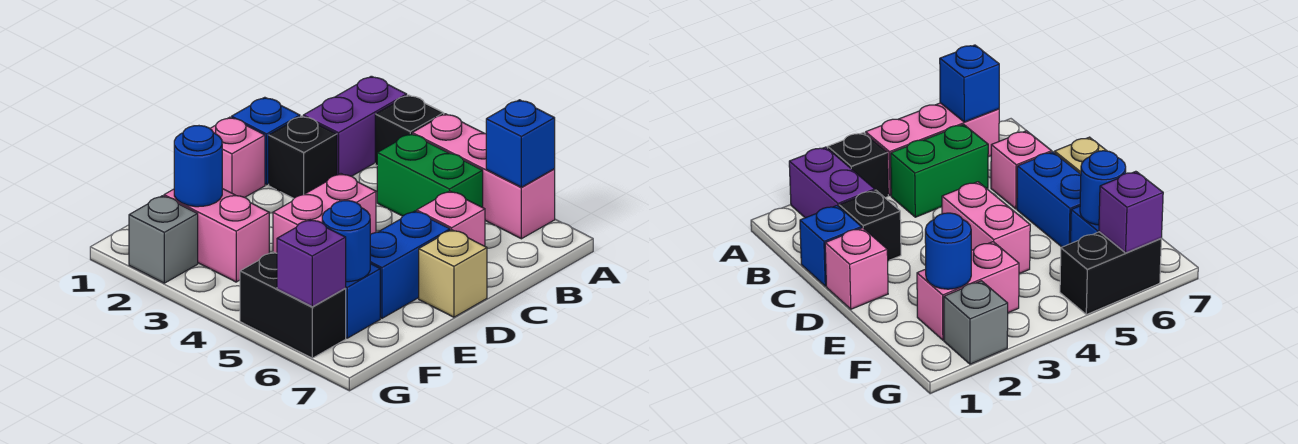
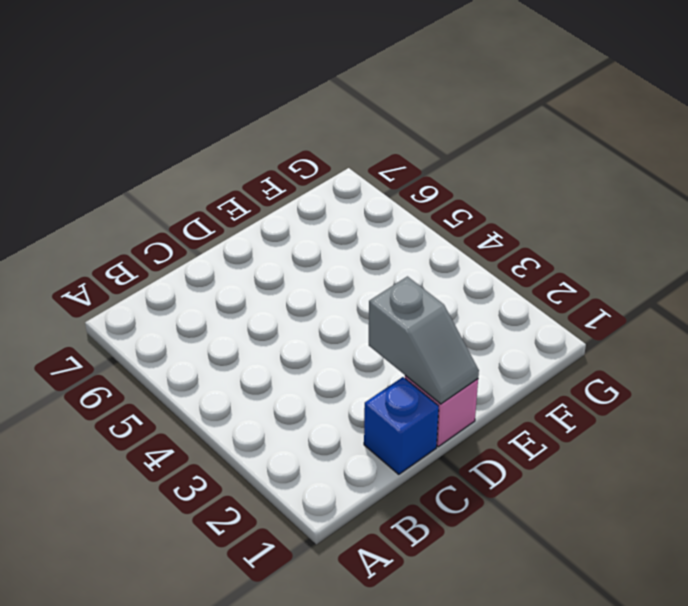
grey slope D1:D2 level 2 top 2 -> none
none -> purple brick A2:B2 level 1
none -> black brick A3 level 1
none -> pink brick A4:A6 level 1

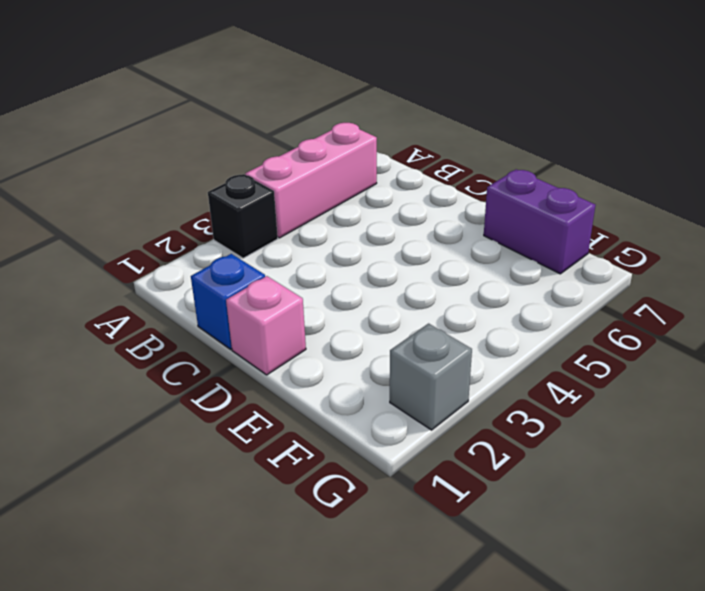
purple brick E7:F7 level 1 -> purple brick A2:B2 level 1
none -> green brick B4:B5 level 1
none -> black brick C2 level 1
none -> pink brick C6 level 1

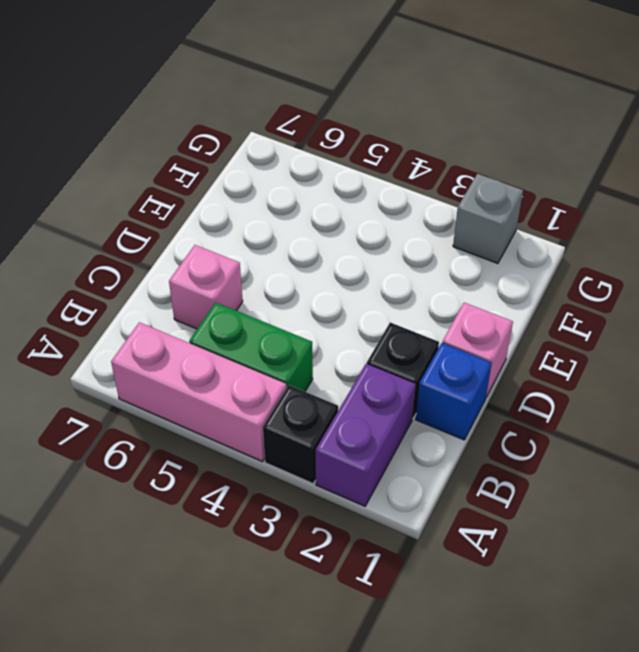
none -> pink brick D4:E4 level 1
none -> blue brick D6:E6 level 1
none -> tan brick D7 level 1

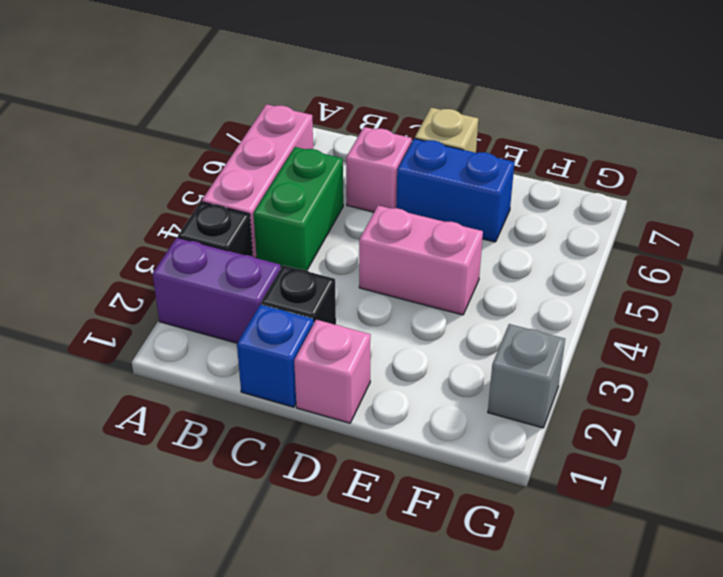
none -> pink brick F2:F3 level 1
none -> blue brick F6 level 1
none -> black brick G5:G6 level 1

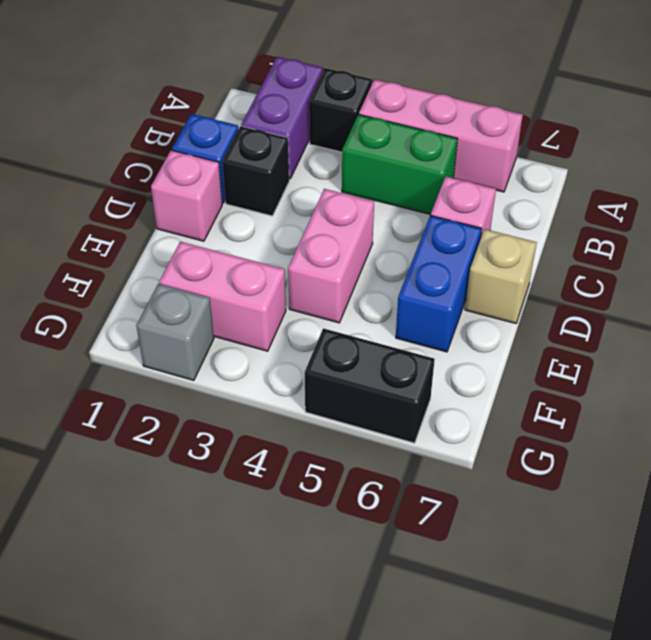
none -> blue brick F6 level 1
none -> blue brick A6 level 2
none -> blue round brick F2 level 2

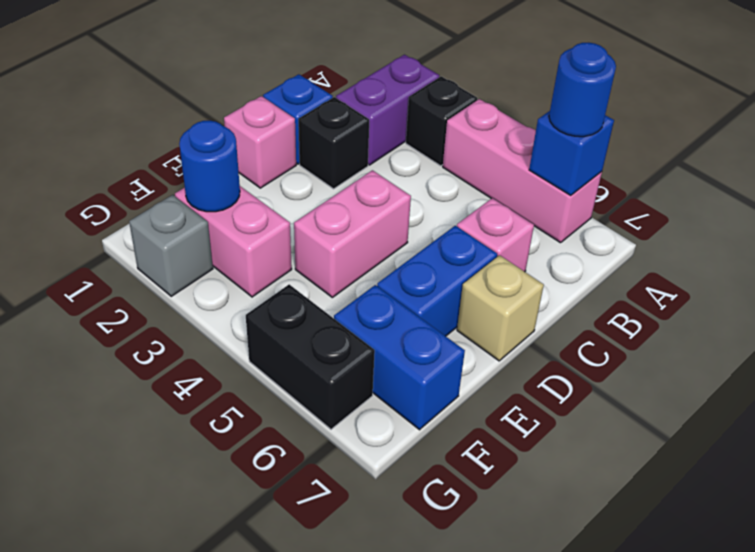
blue round brick A6 level 3 -> blue round brick F6 level 2
blue brick F6:F7 level 1 -> blue brick F6 level 1
none -> green brick B4:B5 level 1
none -> purple brick G6 level 2

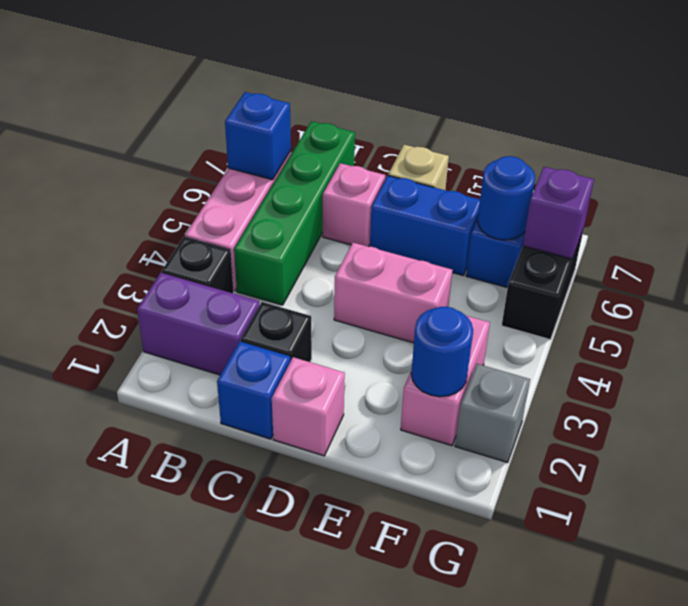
green brick B4:B7 level 1 -> green brick B4:B5 level 1

